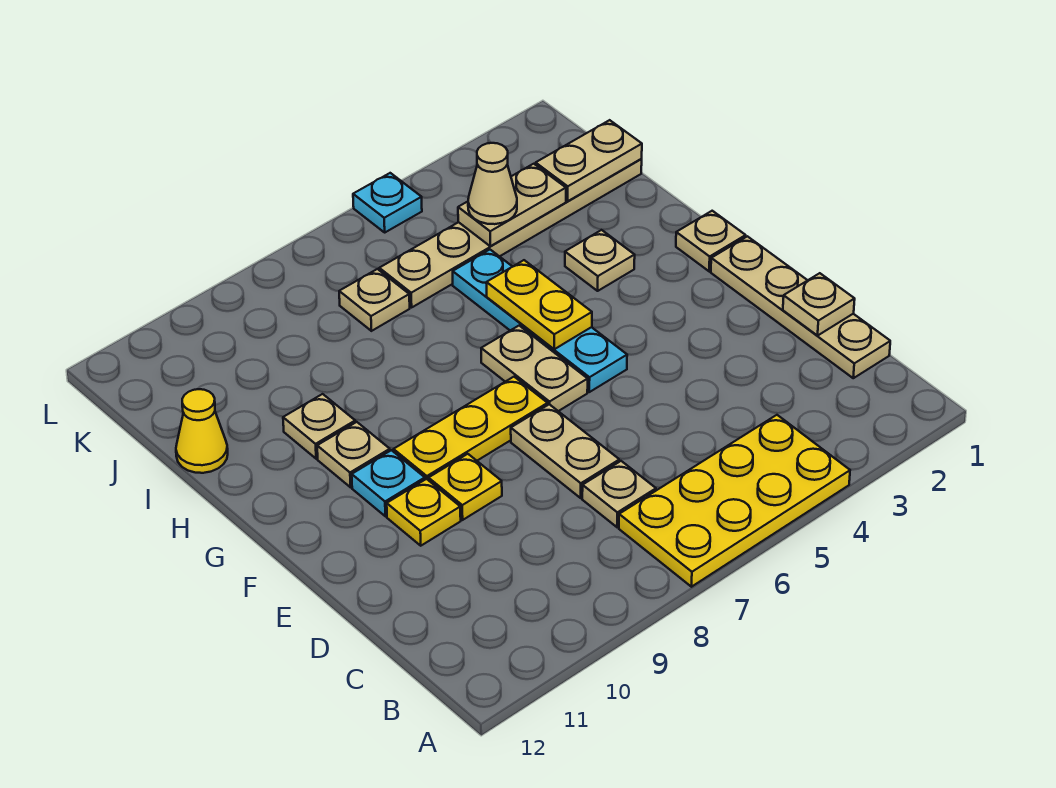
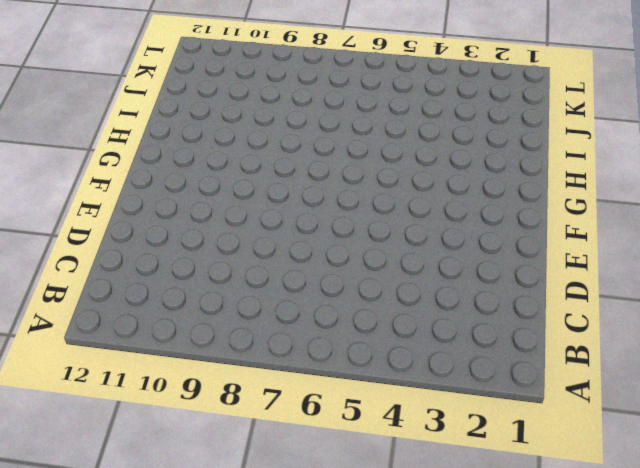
none -> yellow plate A4:B7 level 1
none -> tan plate C1:F1 level 1
none -> tan plate C7 level 1

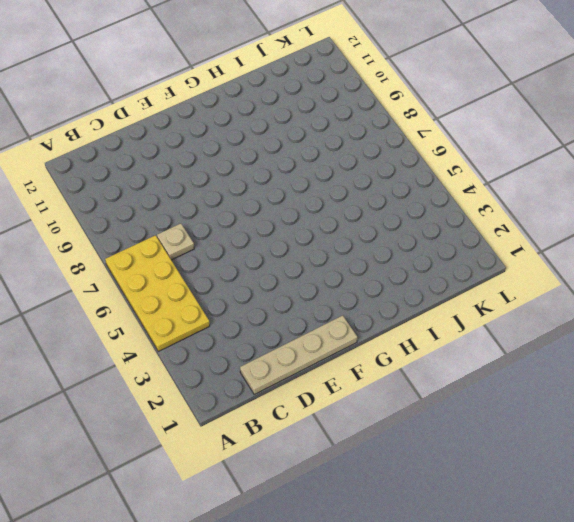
none -> tan plate D7:E7 level 1
none -> yellow plate E9 level 1
none -> yellow plate E10 level 1

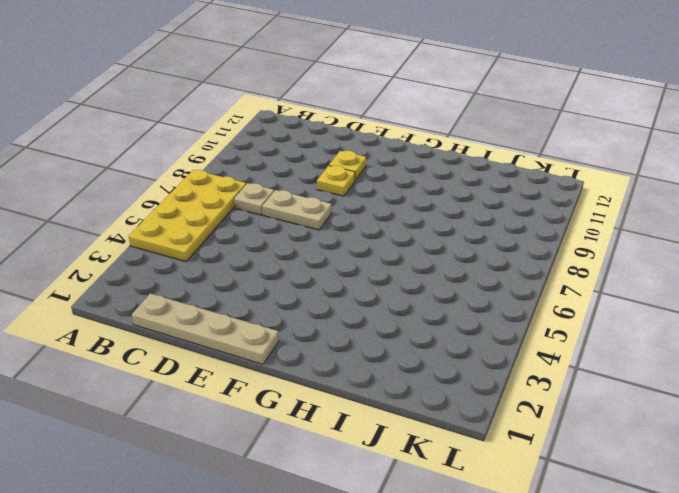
none -> cyan plate F5:I5 level 1
none -> tan plate F6:G6 level 1
none -> yellow plate F7:F9 level 1

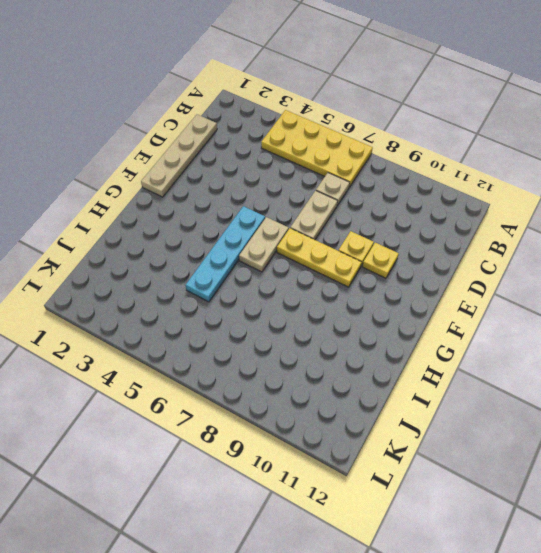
none -> cyan plate F10 level 1
none -> tan plate G1 level 1
none -> tan plate G10 level 1

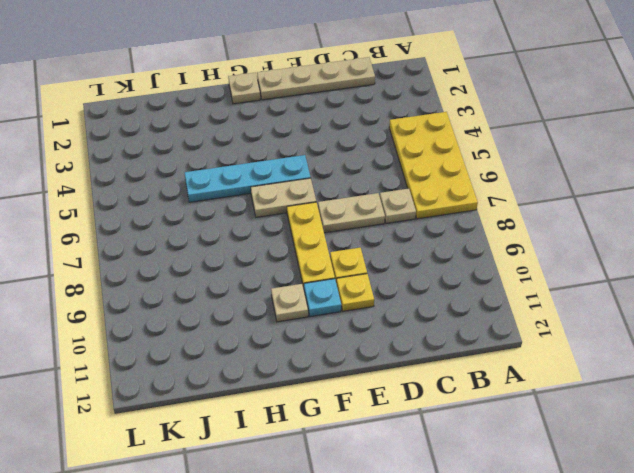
none -> tan plate H3 level 1
none -> tan plate H10 level 1
none -> yellow cone I12 level 1

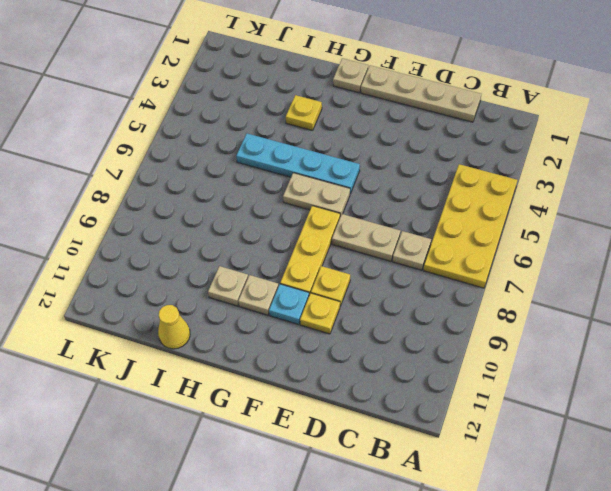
yellow plate H3 level 1 -> tan plate H3 level 1
none -> tan plate J1:J6 level 1
none -> tan plate J7 level 1
none -> cyan plate L5 level 1

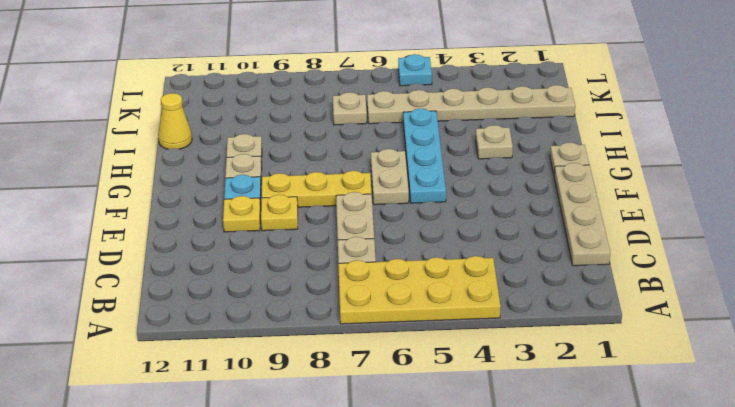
none -> tan plate D1 level 2
none -> yellow plate G5:H5 level 2
none -> tan plate J1:J2 level 2

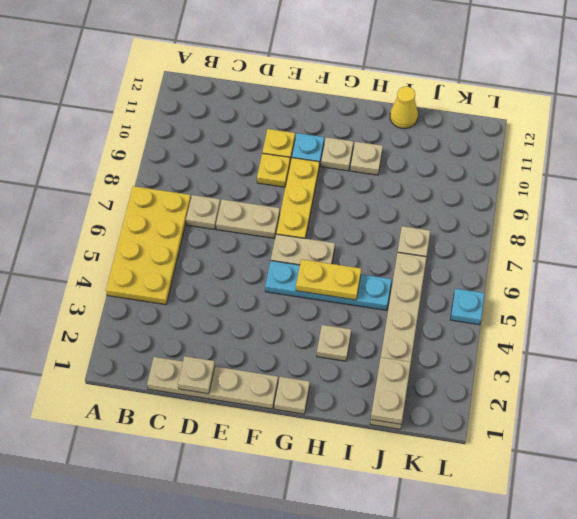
none -> tan plate J3:J4 level 2
none -> tan cone J4 level 3

